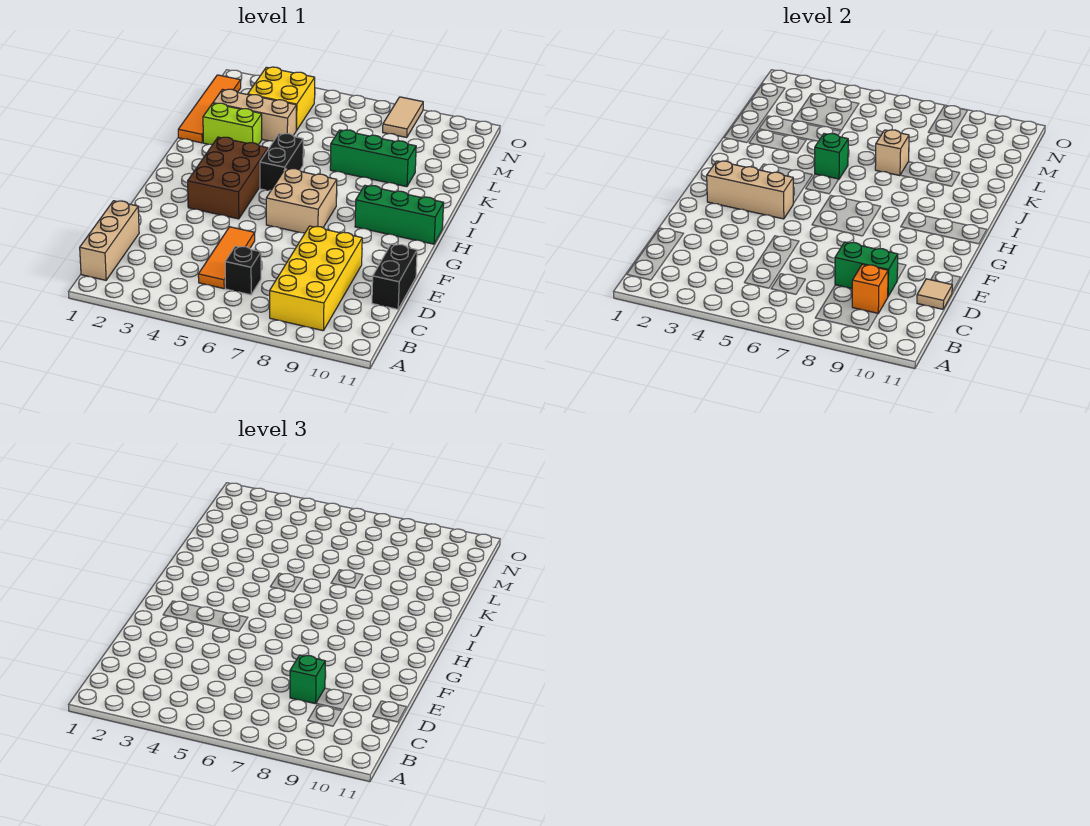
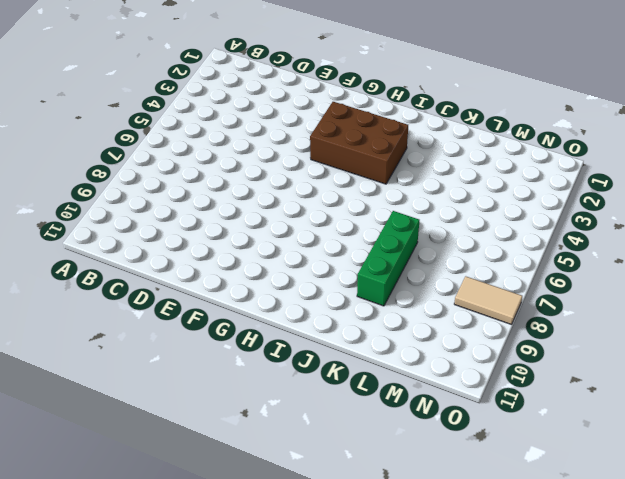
none -> tan brick B1:D1 level 1
none -> yellow brick B8:E9 level 1
none -> orange tile C5:E5 level 1

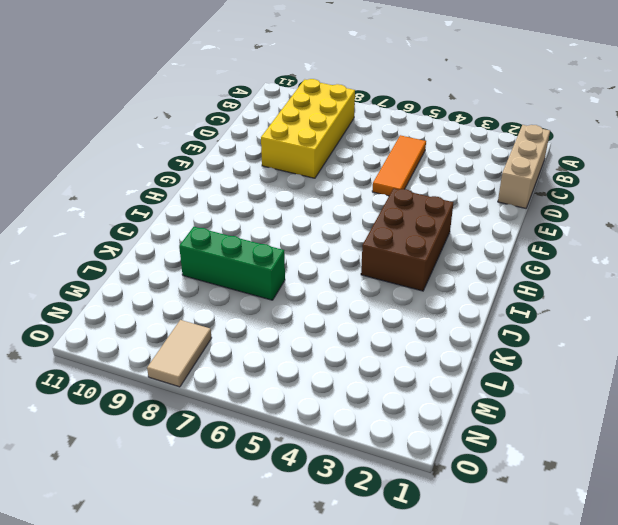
none -> black brick C6 level 1
none -> black brick D11:E11 level 1
none -> tan brick G6:H7 level 1

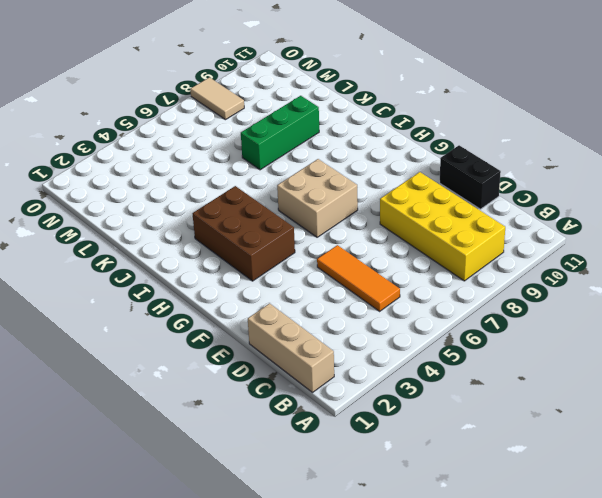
none -> black brick C6 level 1
none -> green brick H9:H11 level 1
none -> black brick I5:J5 level 1

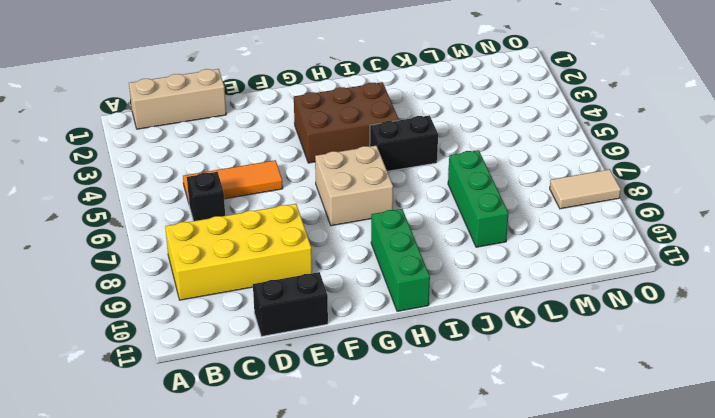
none -> orange tile K1:N1 level 1
none -> lime brick K2:K3 level 1
none -> tan brick L2:L4 level 1

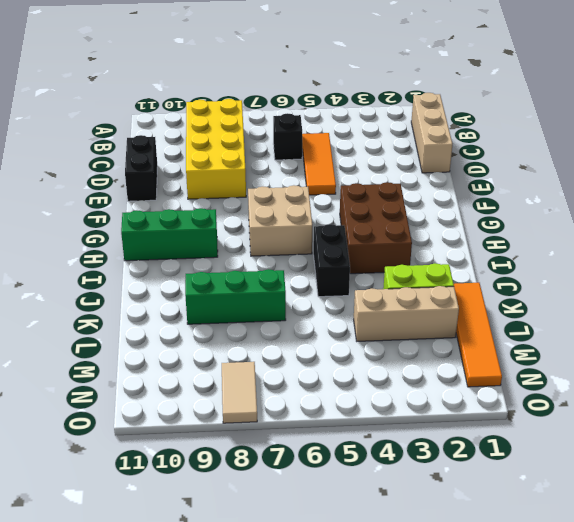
none -> yellow brick M3:N4 level 1
none -> orange brick C9 level 2
none -> green brick D8:D9 level 2

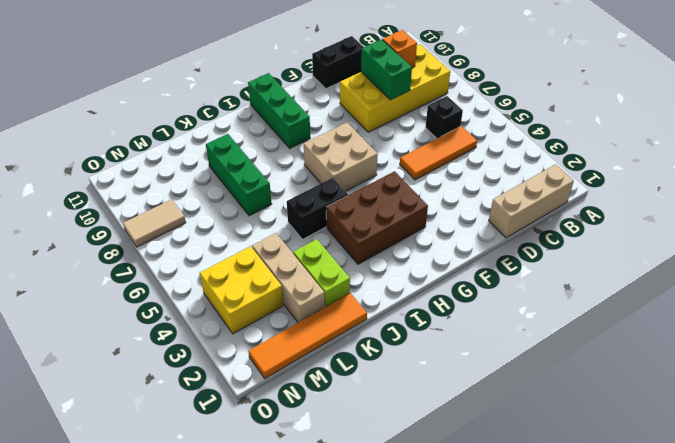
none -> tan tile D11 level 2
none -> tan brick G2:G4 level 2
none -> green brick J5 level 2

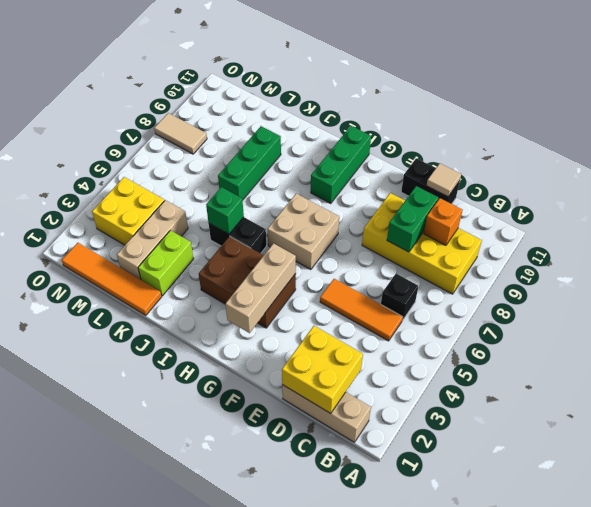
yellow brick C1:D2 level 2 -> none
none -> tan brick K7 level 2
none -> green brick D8 level 3

